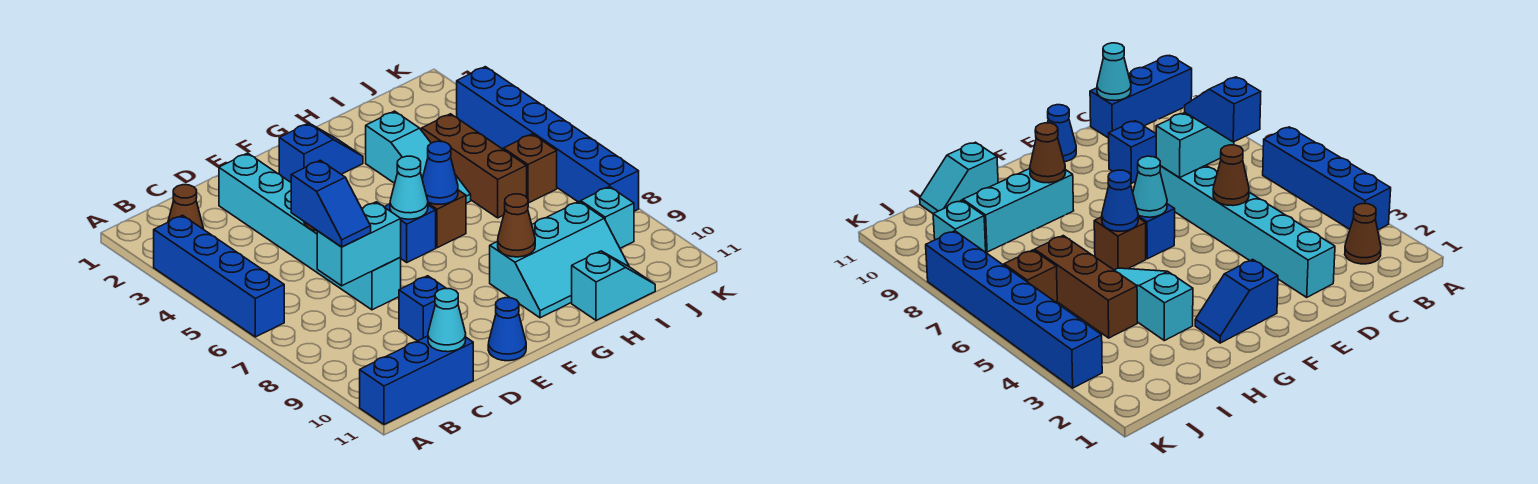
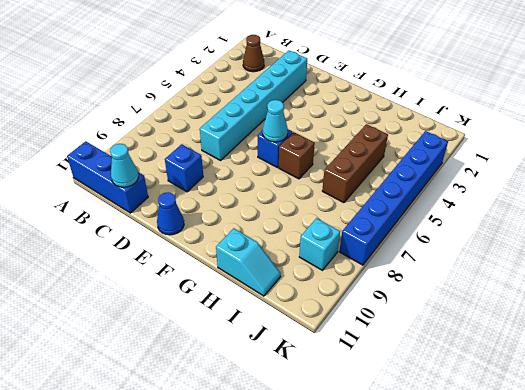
none -> blue brick A3:A6 level 1
none -> blue slope F2:G2 level 1 top F
none -> cyan slope G9:I10 level 1 top 9

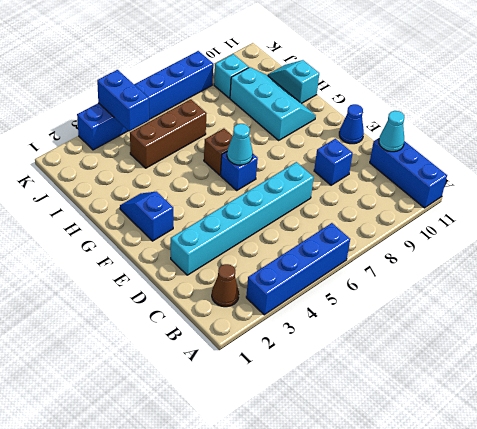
blue brick J4:K4 level 2 -> none
none -> cyan slope H3:H5 level 1 top 3
none -> brown brick J6 level 1
none -> cyan brick C7:D7 level 2

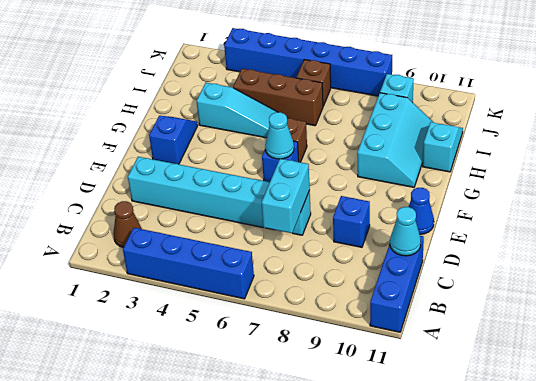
none -> brown cone D5 level 2
none -> blue cone G6 level 2
none -> brown cone G9 level 2

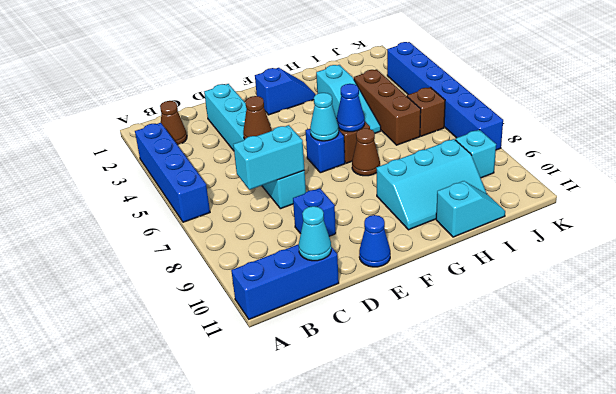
brown cone G7 level 1 -> brown cone G9 level 2
none -> blue slope C6:C7 level 3 top 6

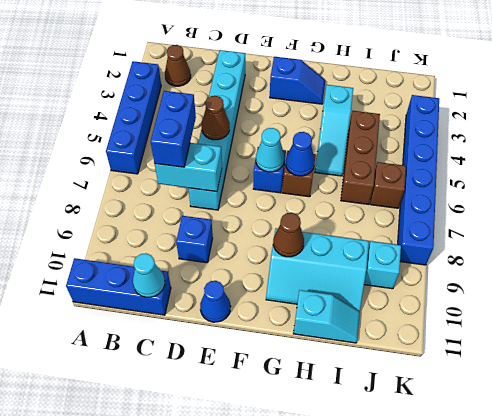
blue brick C6:C7 level 3 -> blue slope C6:C7 level 3 top 6

